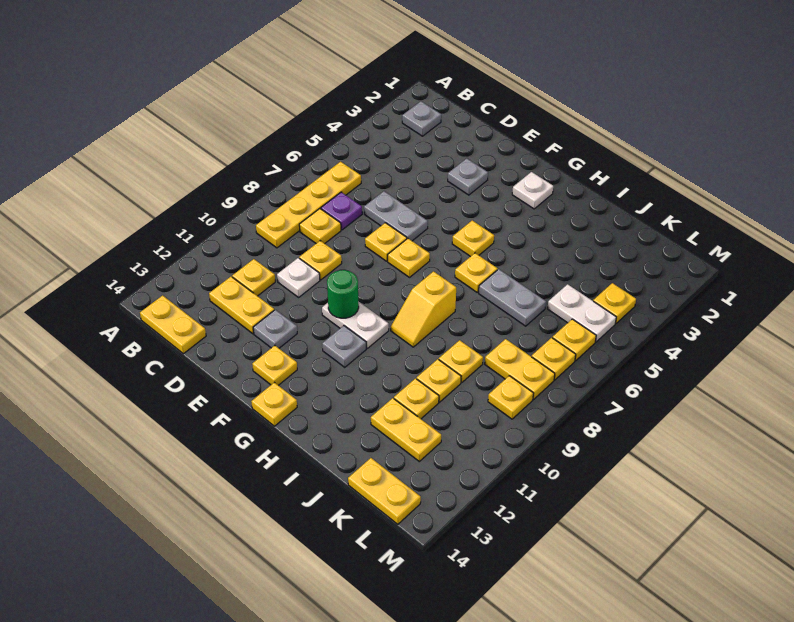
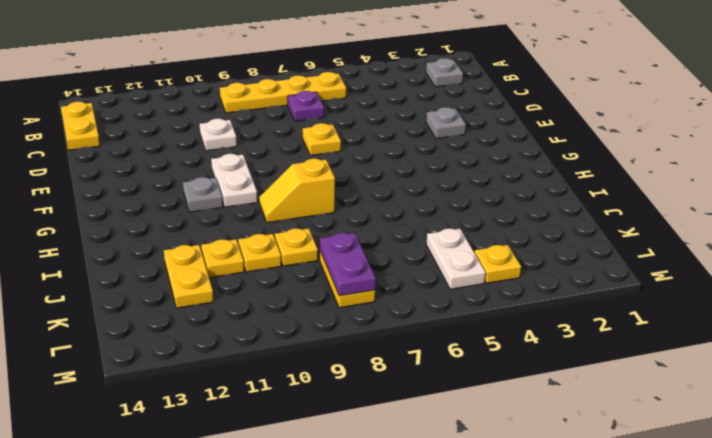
purple plate K8:L8 level 2 -> none
none -> yellow plate C8 level 1
none -> yellow plate C11 level 1
none -> yellow plate C12:D12 level 1
none -> grey plate D6:E6 level 1

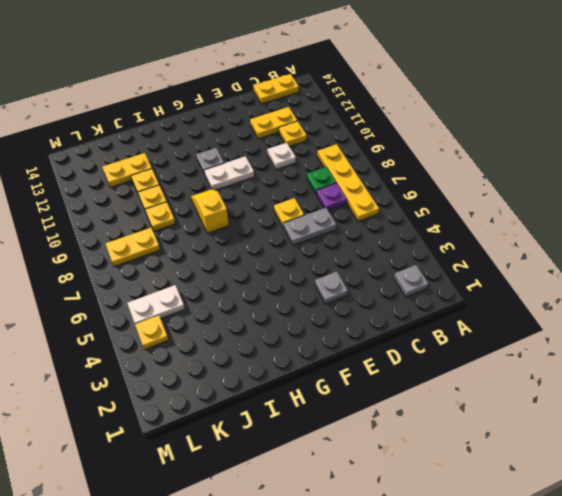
green plate C8 level 1 -> yellow plate C8 level 1
none -> yellow plate D9 level 1
none -> grey plate E12 level 1
none -> yellow plate F7 level 1
none -> yellow plate F13 level 1

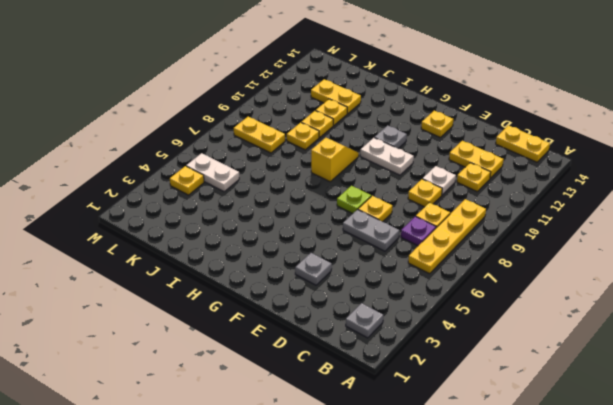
lime plate F7 level 1 -> yellow plate F7 level 1
none -> grey plate E12 level 1
none -> white plate G2 level 1
none -> yellow plate G5 level 1
none -> yellow plate G14 level 1

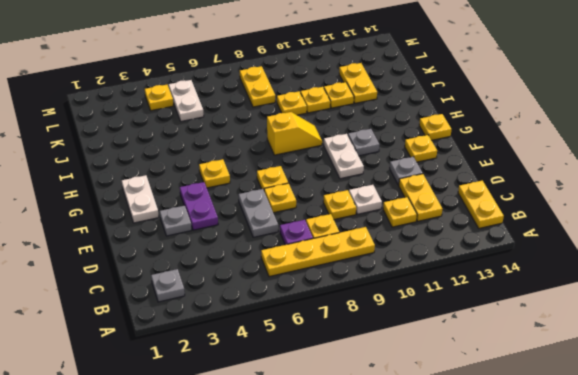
purple plate E4:F4 level 1 -> none
white plate F2:G2 level 1 -> white plate G2 level 1
none -> yellow plate H6 level 1
none -> grey plate I6:J6 level 1
none -> yellow plate K14:L14 level 1
none -> yellow plate L6 level 1

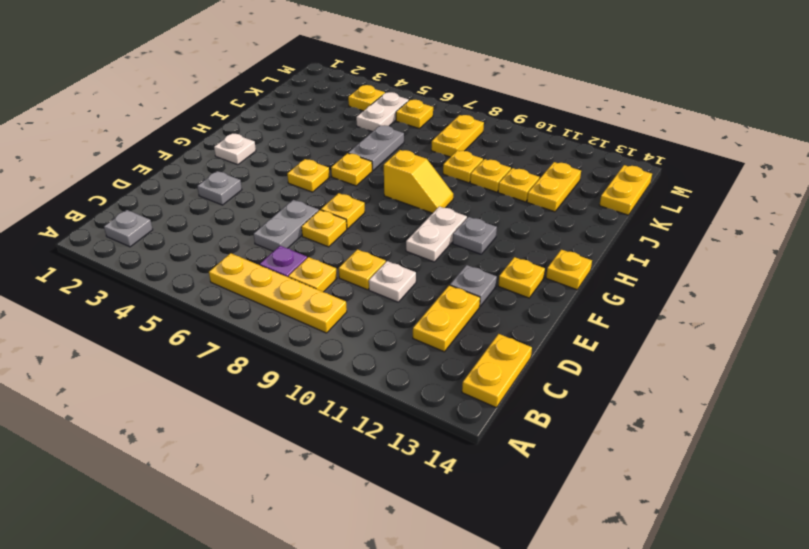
none -> yellow plate C11 level 1
none -> yellow plate L7 level 1
none -> yellow plate L9 level 1
none -> green round brick F10 level 2

